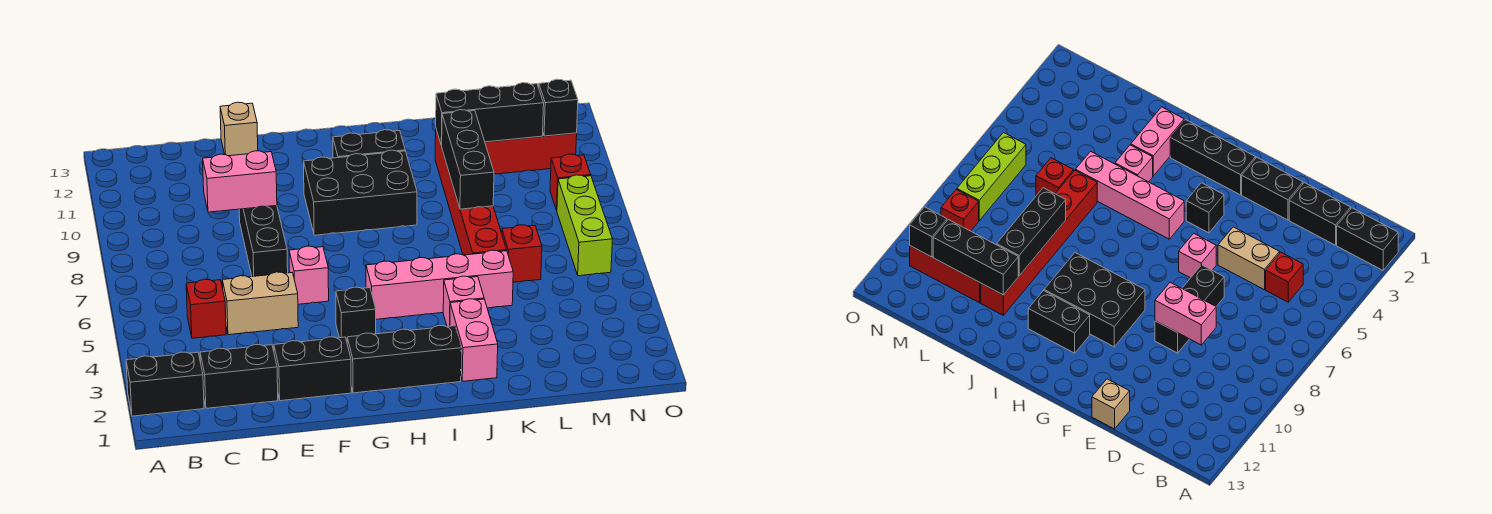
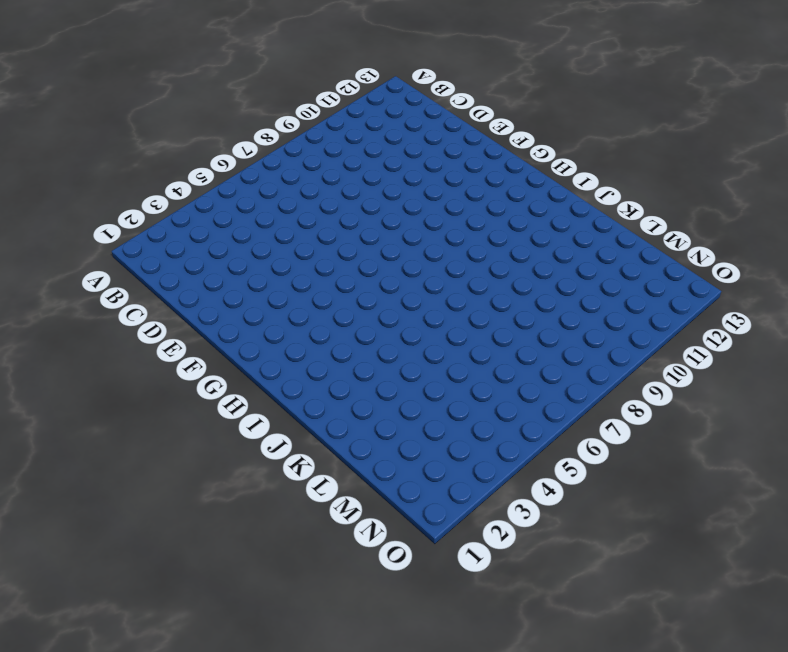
none -> black brick A2:B2 level 1
none -> black brick C2:D2 level 1
none -> red brick C5 level 1

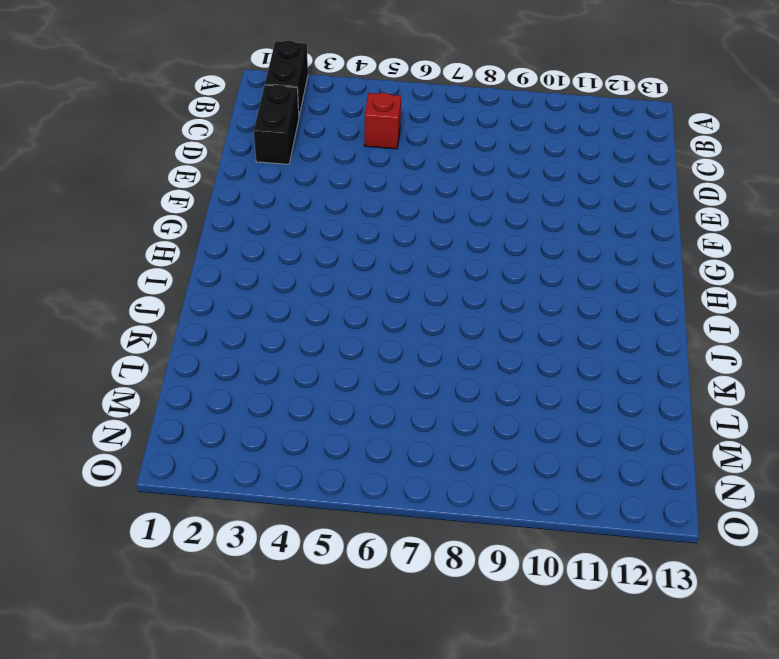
none -> tan brick D5:E5 level 1
none -> black brick E2:F2 level 1
none -> black brick E7:E9 level 1

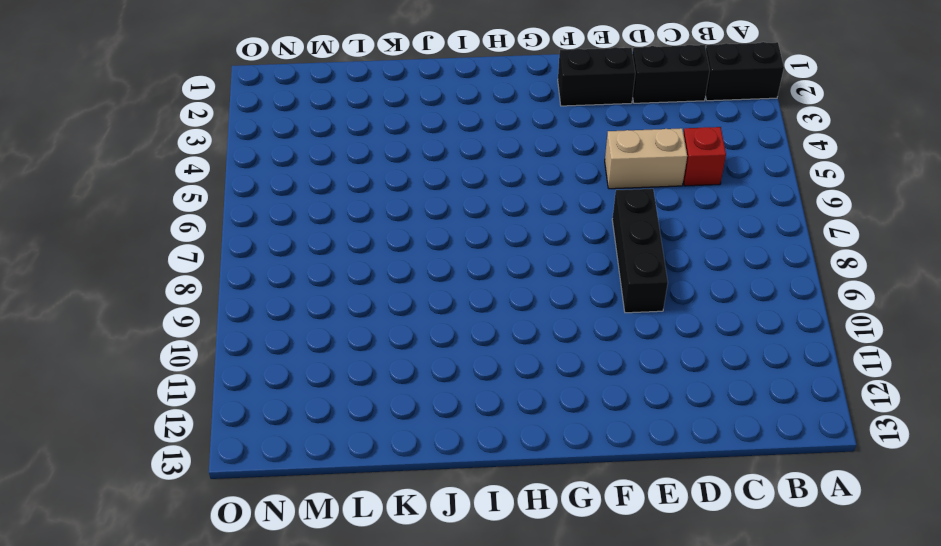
none -> tan brick E13 level 1
none -> pink brick F6 level 1
none -> black brick G2:I2 level 1

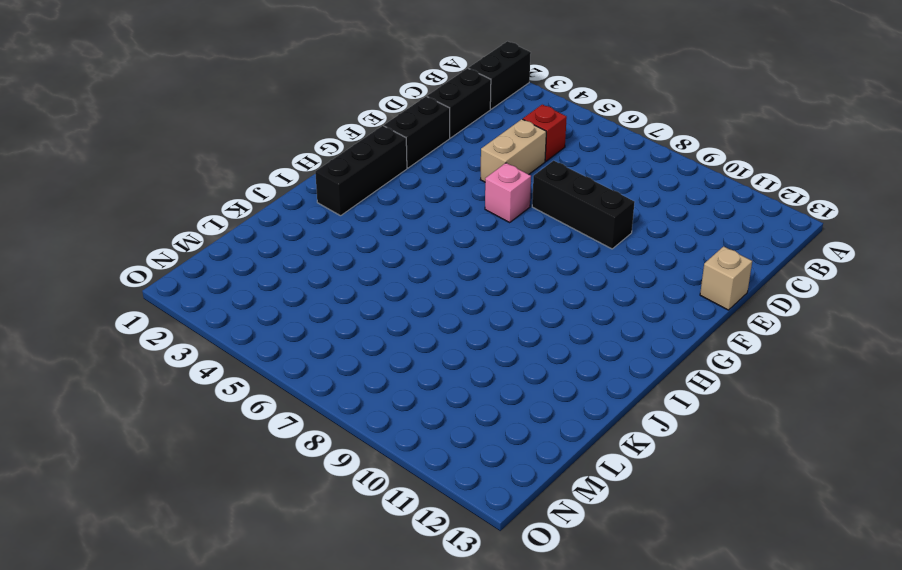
none -> black brick G4 level 1
none -> black brick G9:I10 level 1
none -> pink brick H5:K5 level 1

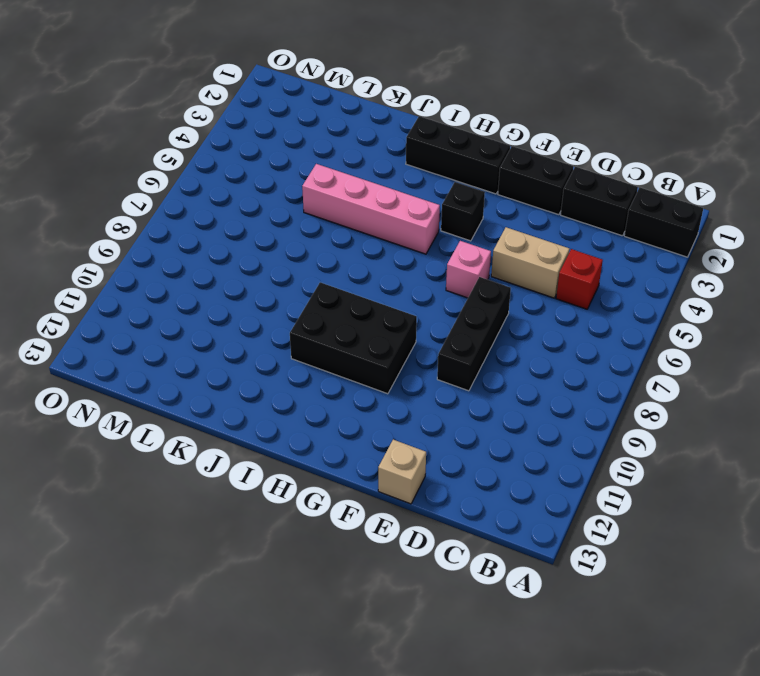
none -> black brick H11:I11 level 1
none -> pink brick J2:J3 level 1
none -> pink brick J4 level 1

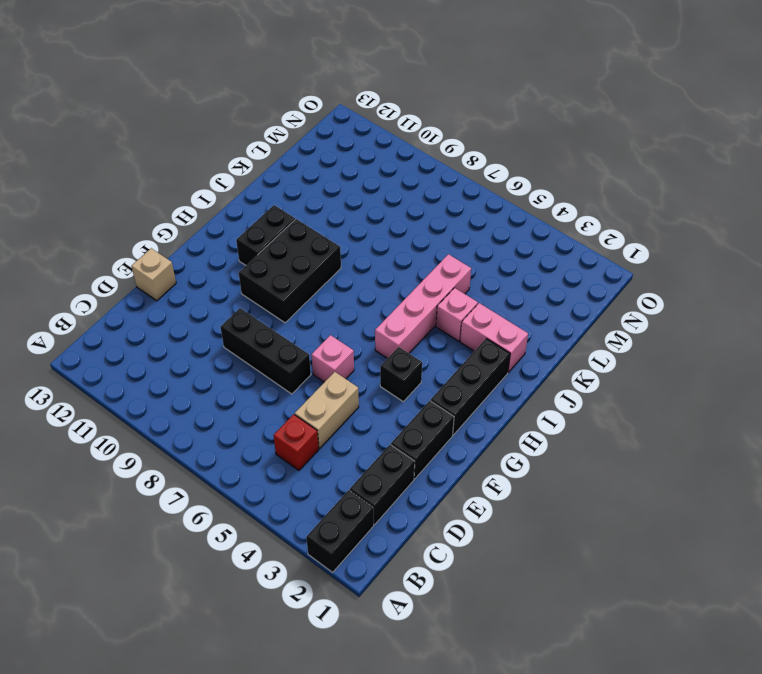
none -> red brick K6:K11 level 1
none -> red brick L6 level 1
none -> red brick L11:N11 level 1

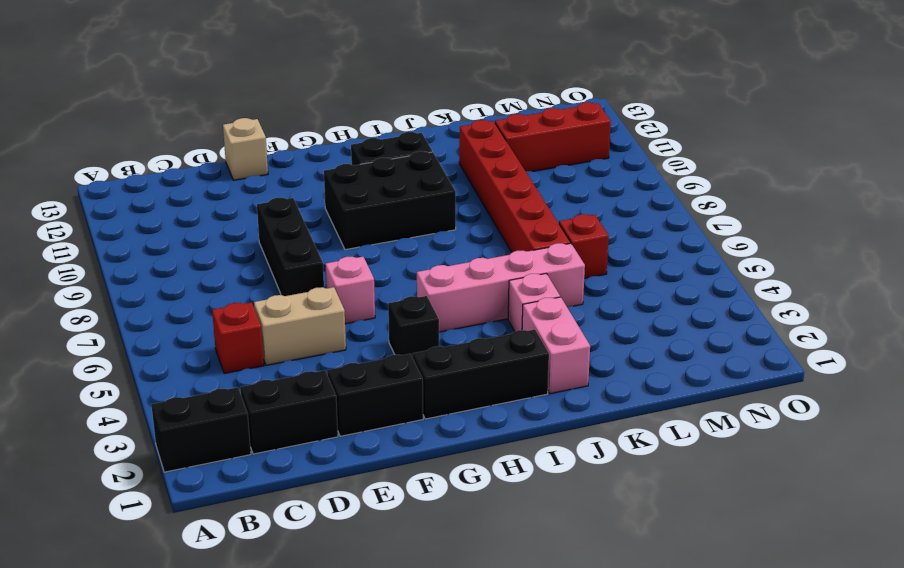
none -> lime brick N6:N8 level 1
none -> red brick N9 level 1
none -> pink brick D9:E9 level 2

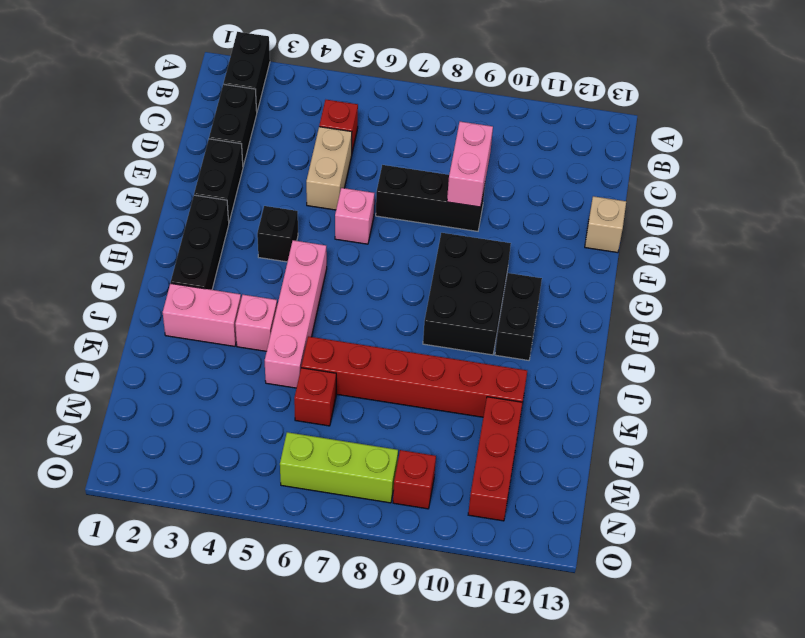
none -> black brick K8:K10 level 2
none -> black brick K11:M11 level 2
none -> black brick N11 level 2

